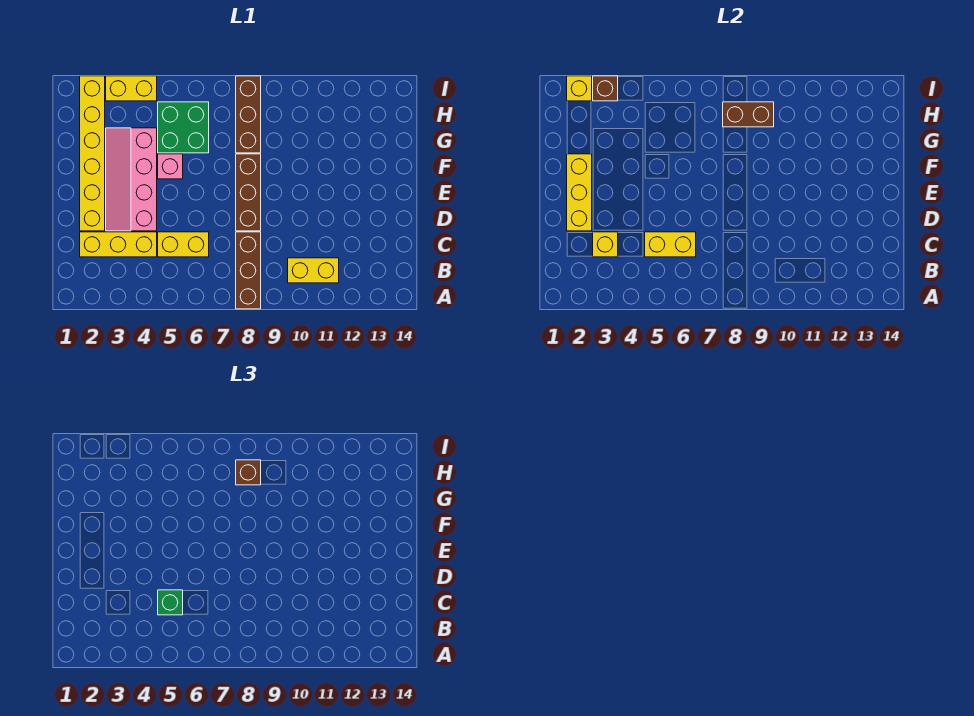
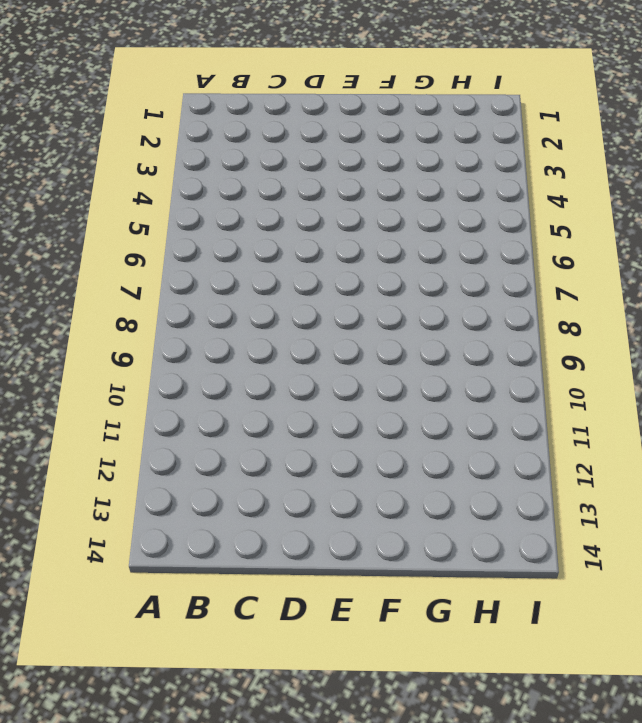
none -> brown brick A8:C8 level 1
none -> yellow brick B10:B11 level 1
none -> yellow brick C2:C4 level 1

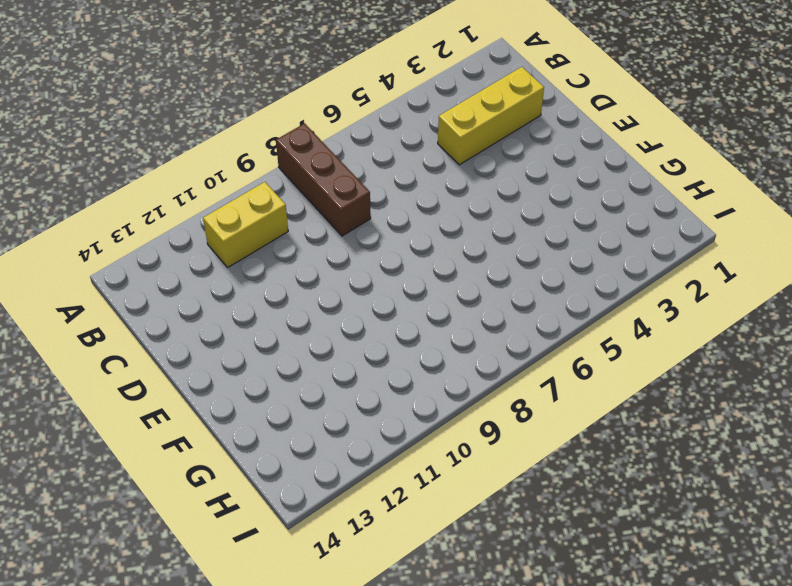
none -> yellow brick C5:C6 level 1
none -> yellow brick D2:I2 level 1
none -> pink slope D3:G4 level 1 top 4

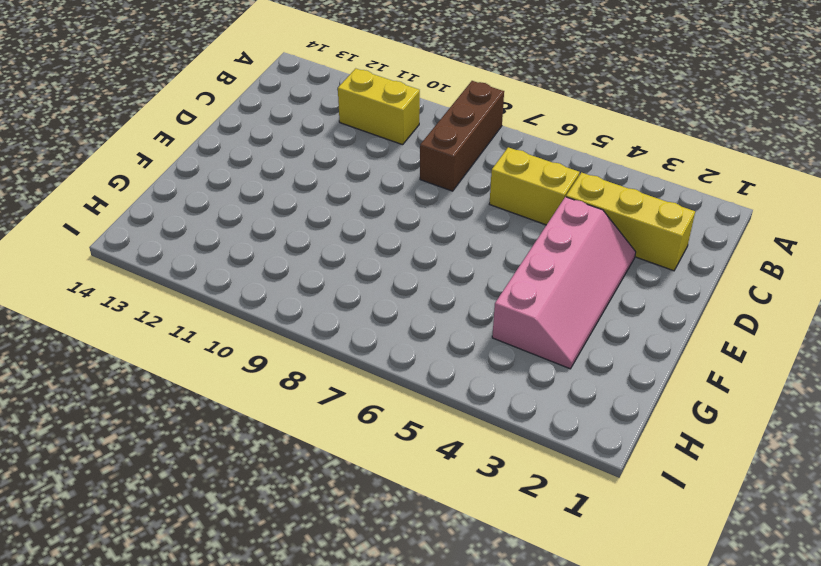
none -> yellow brick D2:I2 level 1
none -> brown brick D8:F8 level 1
none -> pink brick F5 level 1

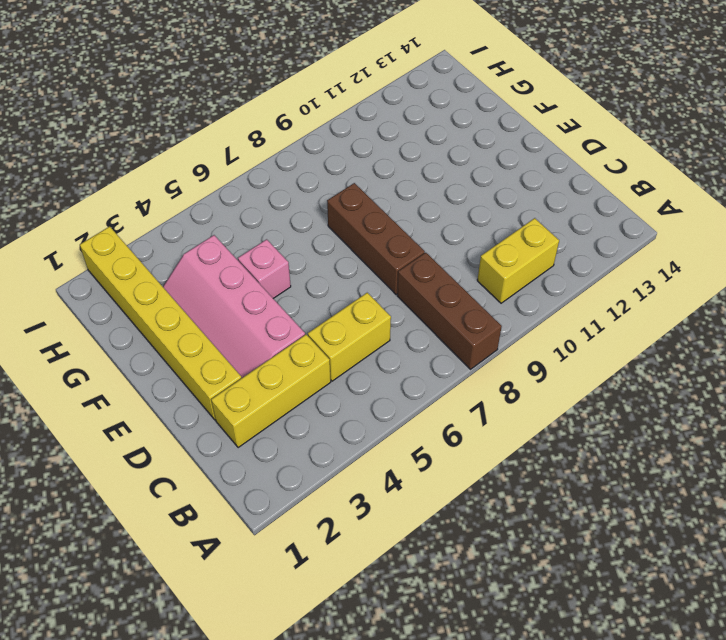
none -> green brick G5:H6 level 1
none -> brown brick G8:I8 level 1
none -> yellow brick I3:I4 level 1

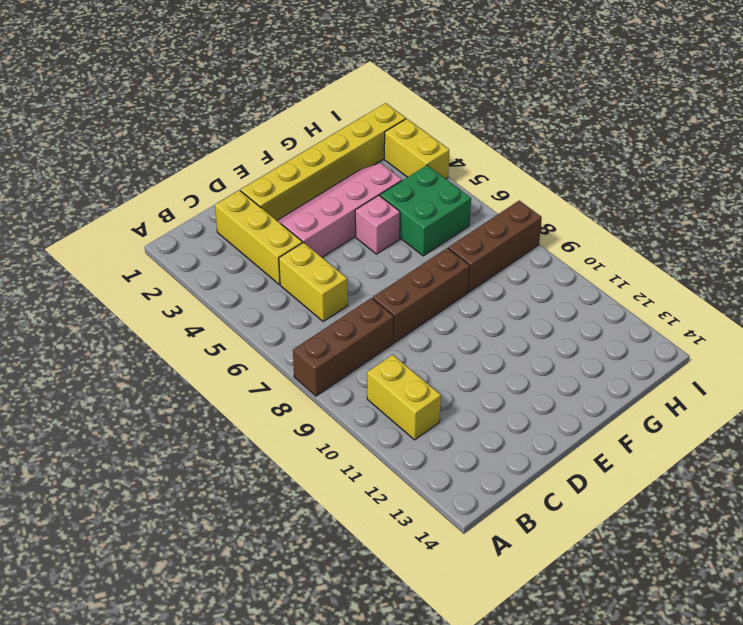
none -> yellow brick C3 level 2
none -> yellow brick C5:C6 level 2
none -> yellow brick D2:F2 level 2

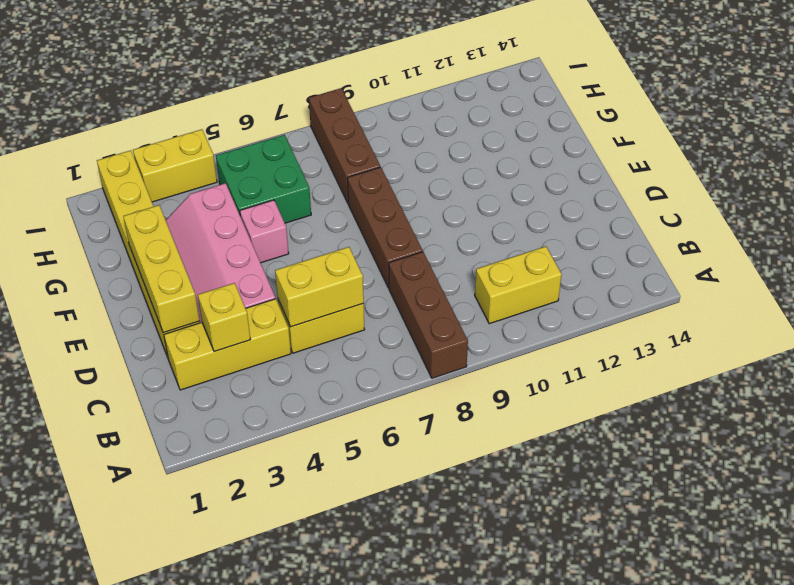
none -> brown brick H8:H9 level 2
none -> yellow brick I2 level 2
none -> brown brick I3 level 2

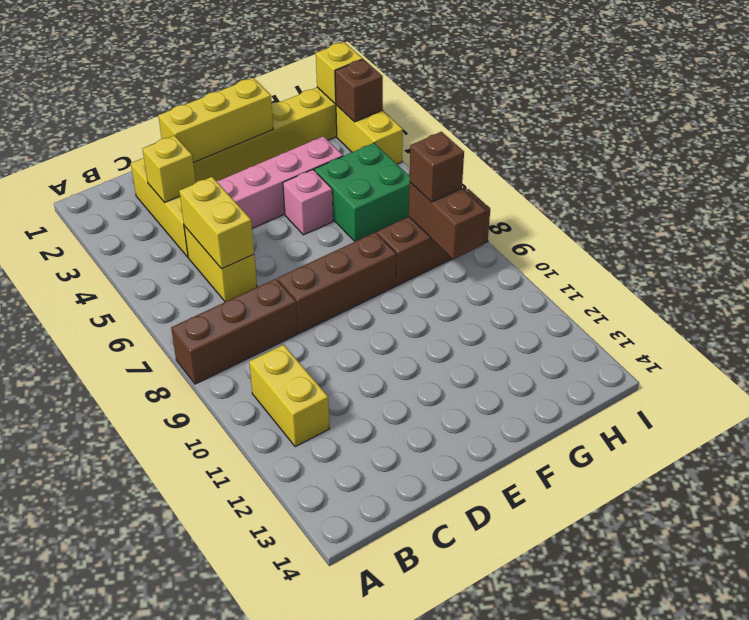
none -> green brick C5 level 3

